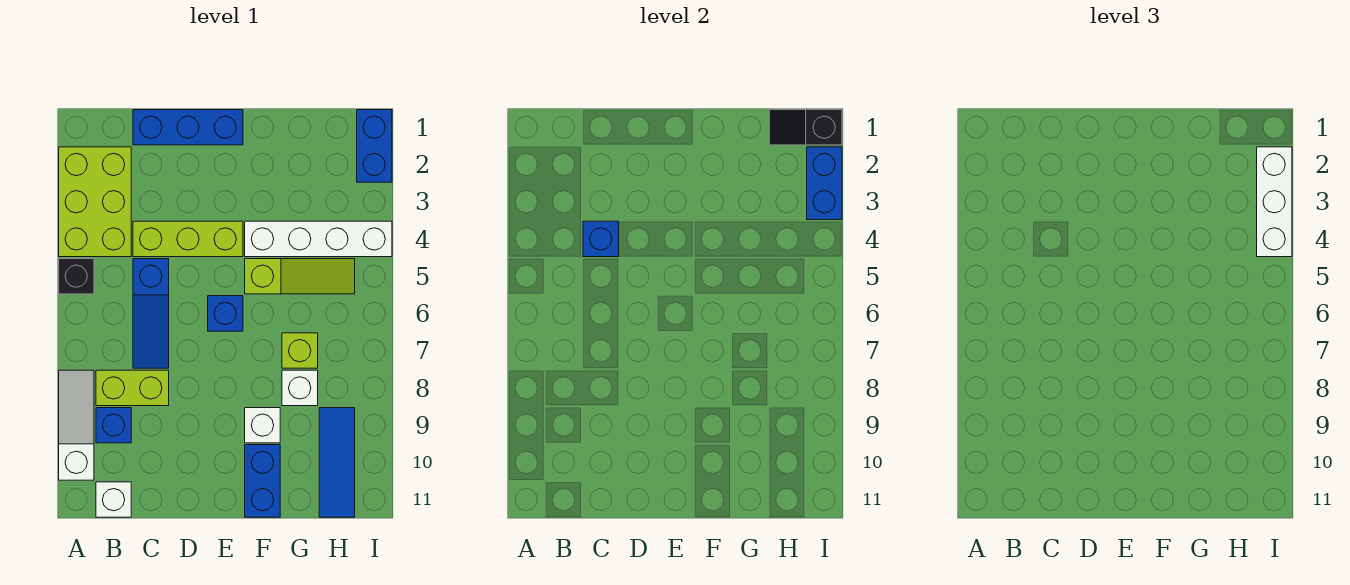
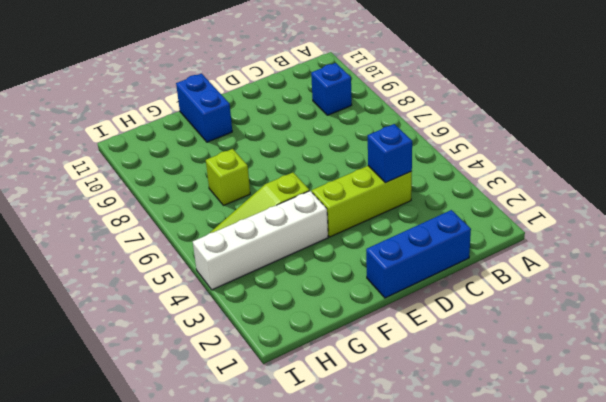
none -> lime brick A2:B4 level 1
none -> black brick A5 level 1
none -> white slope A8:A10 level 1 top 10

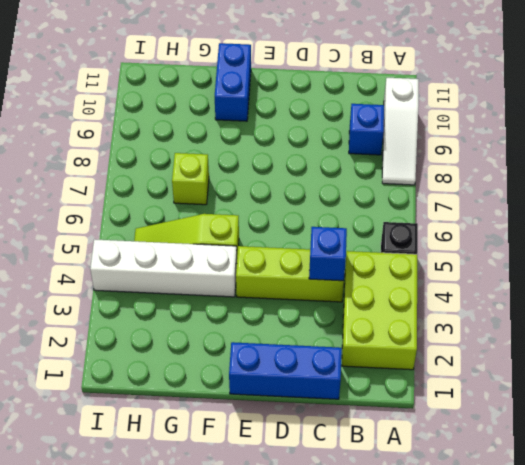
none -> lime brick B8:C8 level 1
none -> white brick B11 level 1
none -> blue slope C5:C7 level 1 top 5

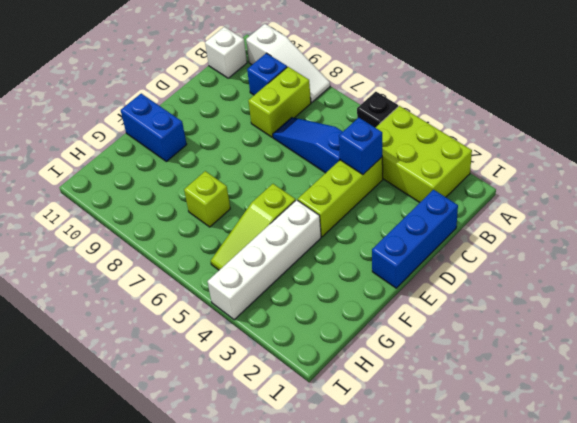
none -> blue brick E6 level 1
none -> white brick F9 level 1
none -> white brick G8 level 1

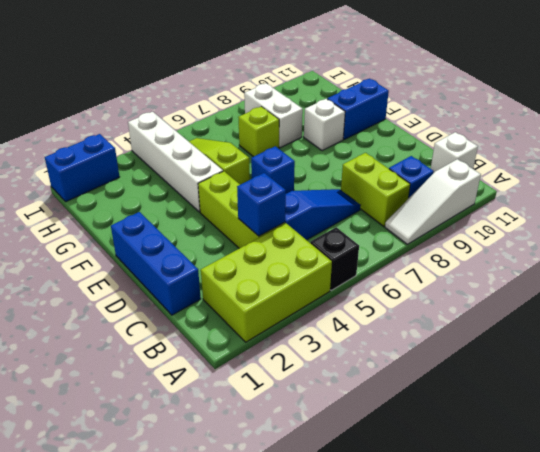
white brick G8:H8 level 1 -> white brick G8 level 1
none -> blue tile H9:H11 level 1
none -> black slope H1:I1 level 2 top I
none -> blue brick I2:I3 level 2

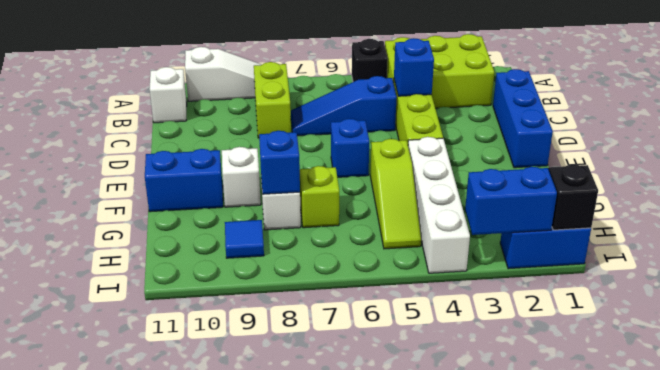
blue brick G8 level 2 -> blue brick B9 level 1
blue tile H9 level 1 -> blue tile H9:H11 level 1
none -> white brick I2:I4 level 3

